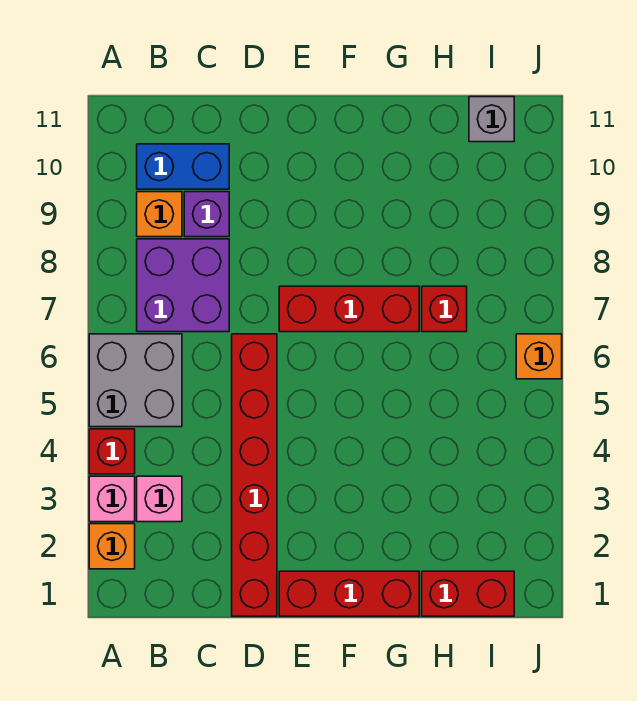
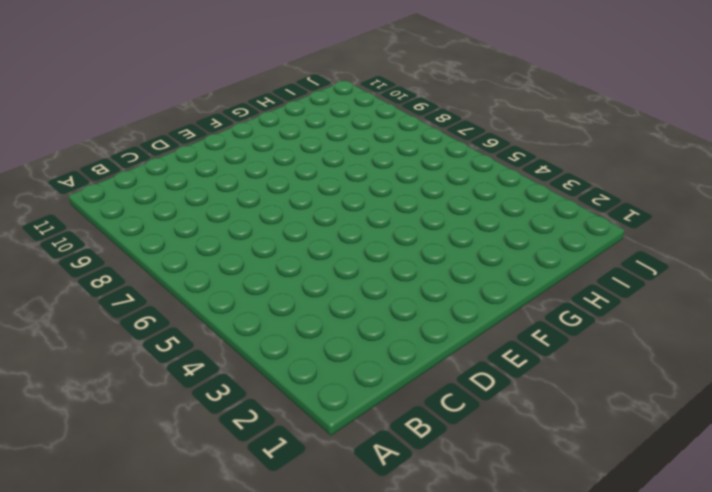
none -> orange brick A2 level 1
none -> pink brick A3 level 1
none -> red brick A4 level 1

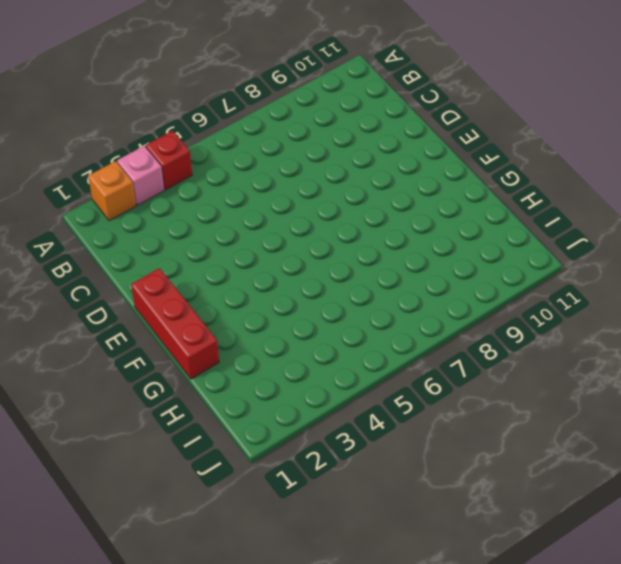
none -> grey brick A5:B6 level 1
none -> pink brick B3 level 1
none -> purple brick B7:C8 level 1

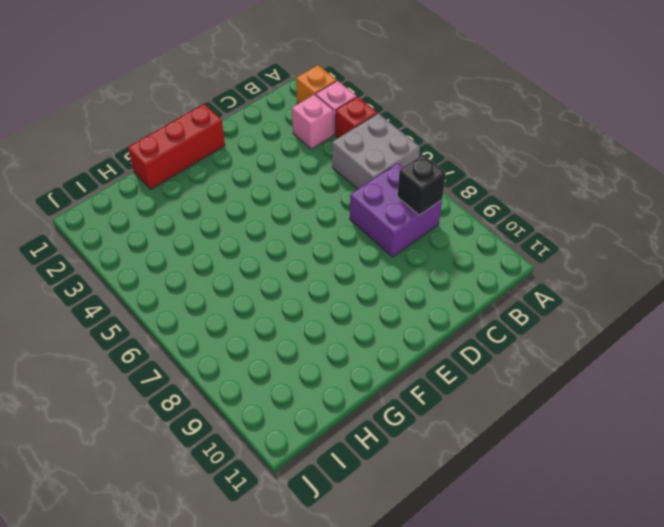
black brick B8 level 2 -> none
none -> orange brick B9 level 1
none -> blue brick B10:C10 level 1
none -> purple brick C9 level 1

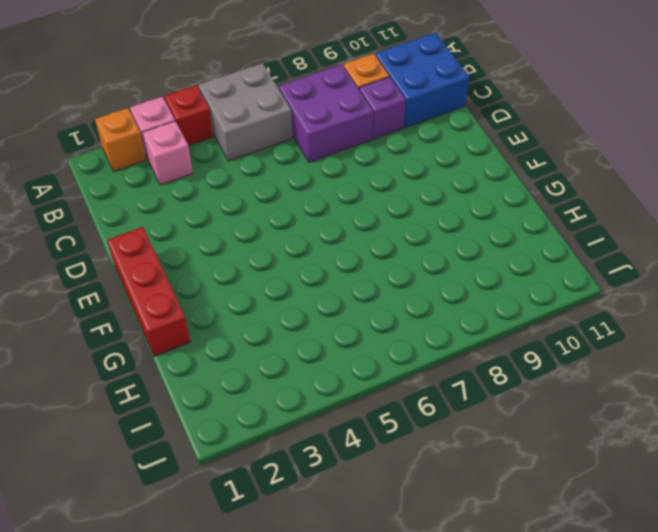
blue brick B10:C11 level 1 -> blue brick B10:C10 level 1
none -> red brick D1:D6 level 1
none -> red brick E7:G7 level 1
none -> red brick H1:I1 level 1

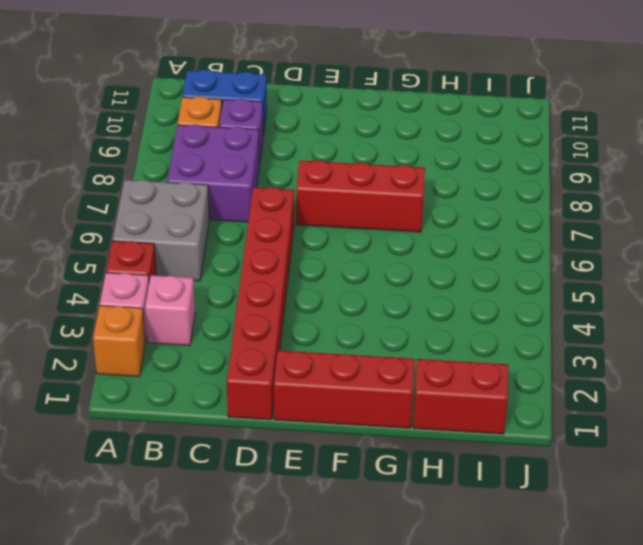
none -> red brick H7 level 1
none -> grey brick I11 level 1
none -> orange brick J6 level 1

